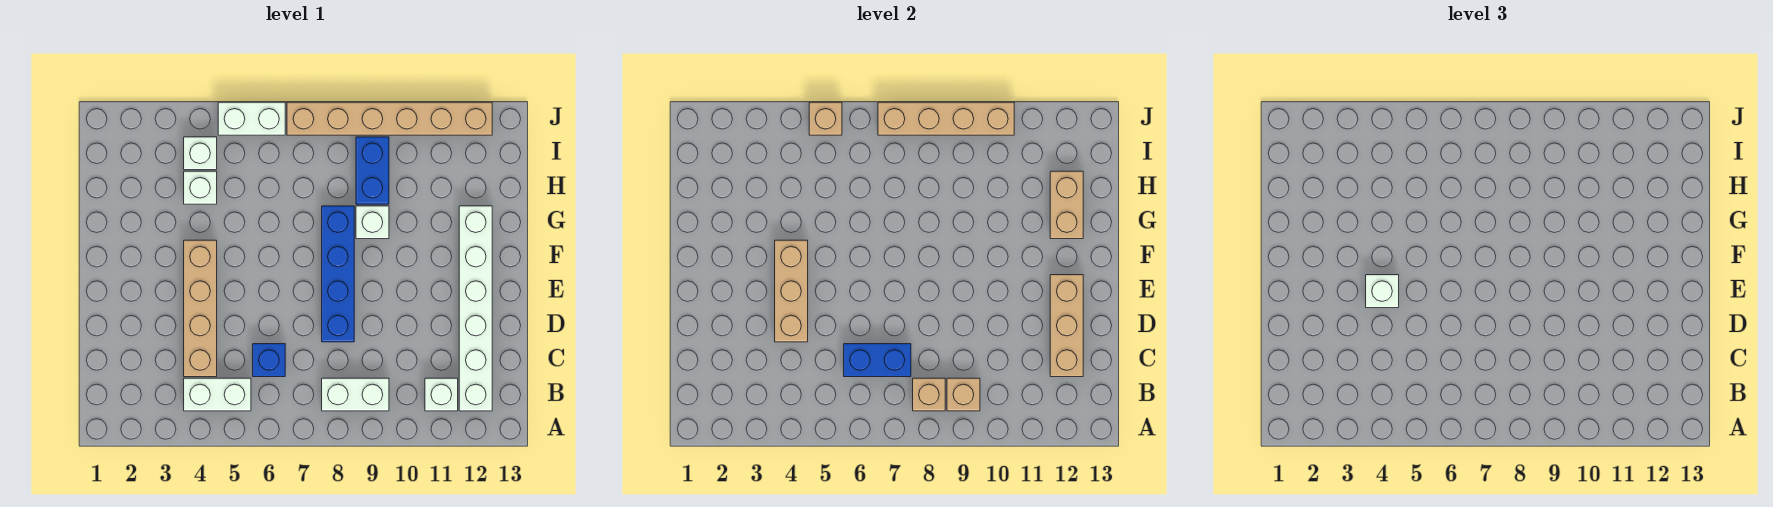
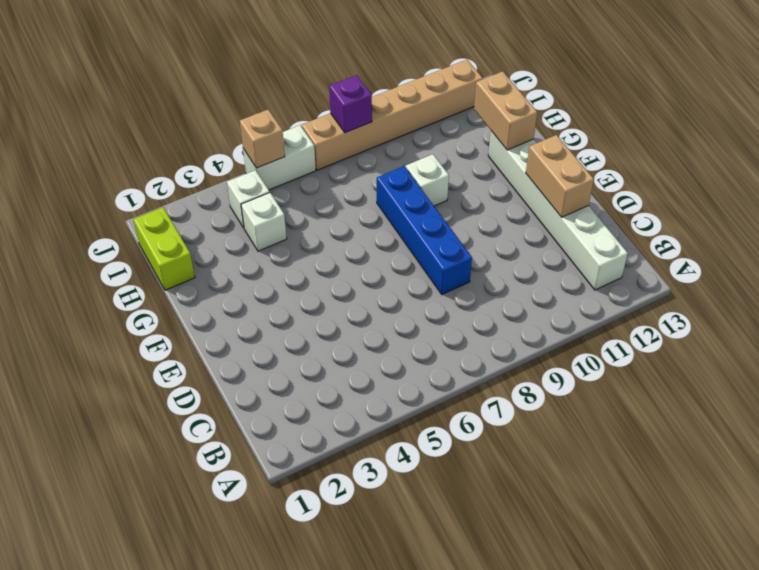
tan brick D12:E12 level 2 -> tan brick C12:E12 level 2
lime brick H1:I1 level 1 -> none
purple brick J8 level 2 -> tan brick J7:J10 level 2
none -> white brick B4:B5 level 1
none -> white brick B8:B9 level 1
none -> white brick B11 level 1

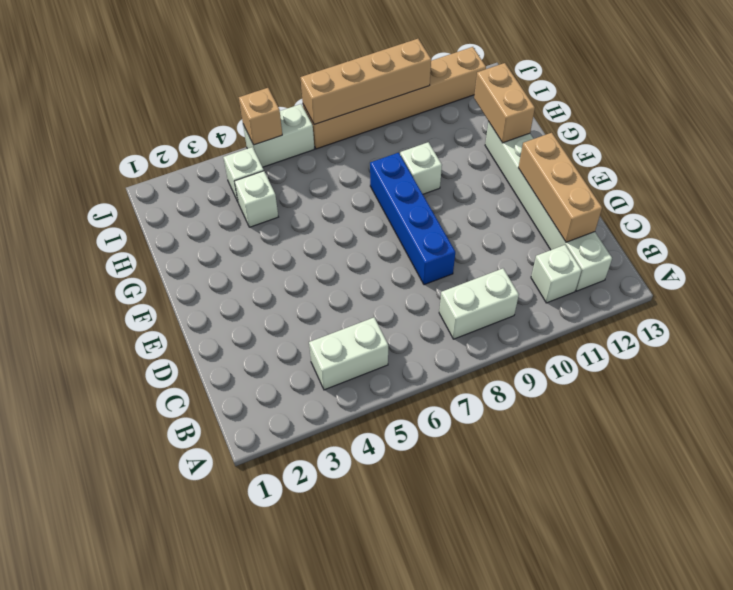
none -> tan brick C4:F4 level 1
none -> blue brick C6 level 1
none -> blue brick H9:I9 level 1

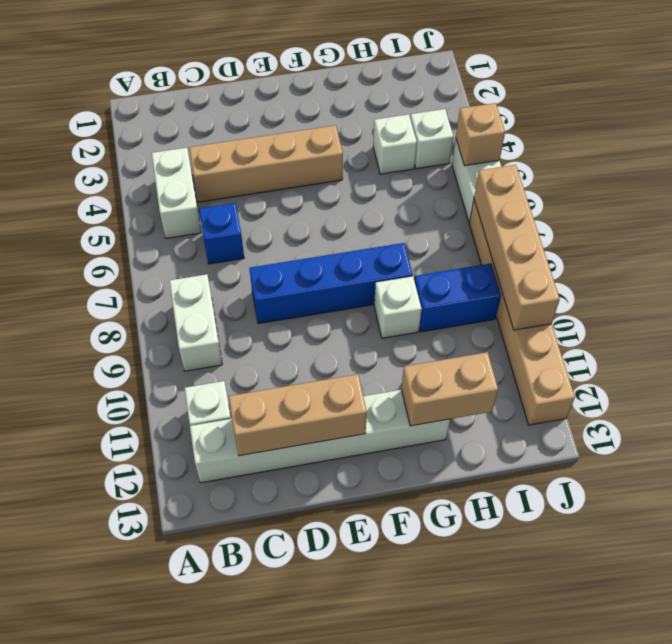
none -> tan brick B8 level 2
none -> tan brick B9 level 2
none -> blue brick C6:C7 level 2

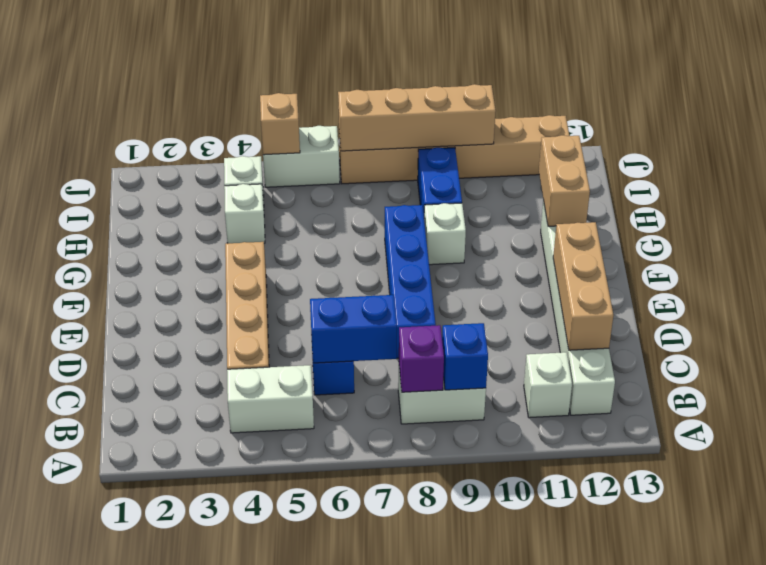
purple brick B8 level 2 -> tan brick B8 level 2
blue brick B9 level 2 -> tan brick B9 level 2
none -> tan brick D4:F4 level 2
none -> white brick E4 level 3

